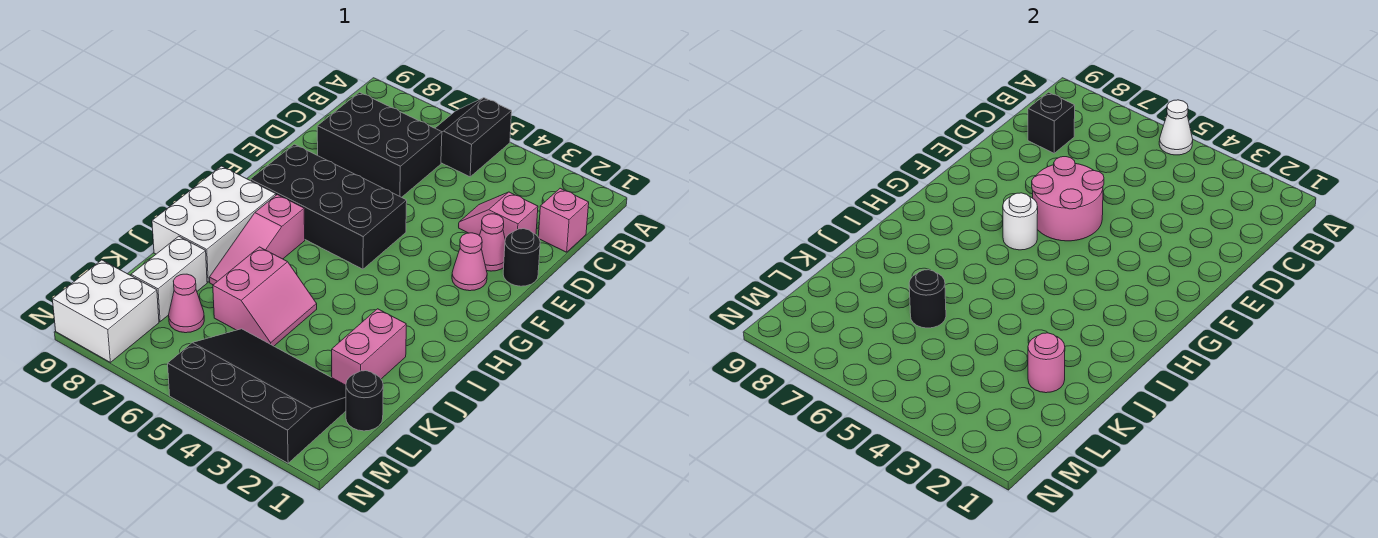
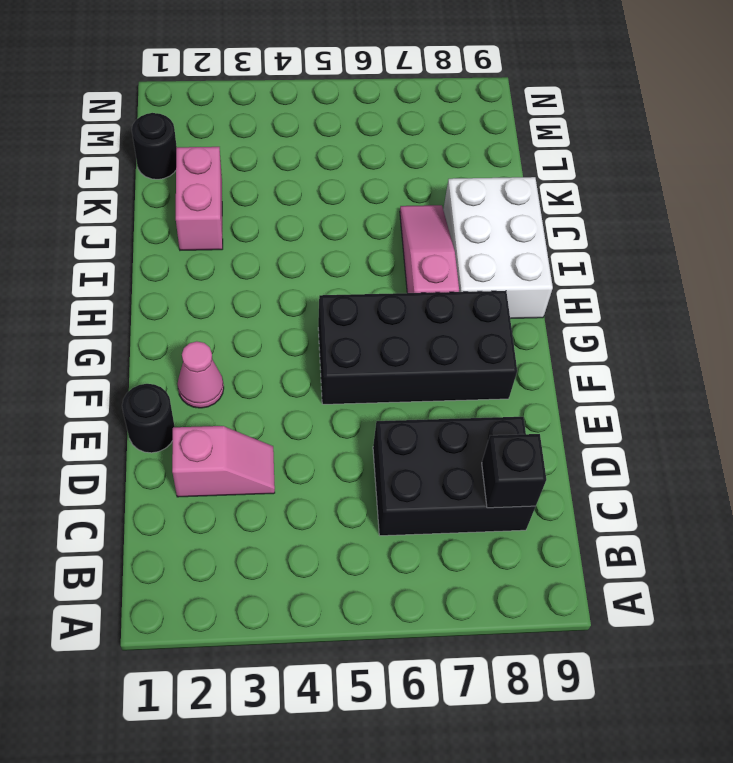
none -> black slope A5:B6 level 1 top 5
none -> pink brick C1 level 1
none -> pink cone E2 level 1

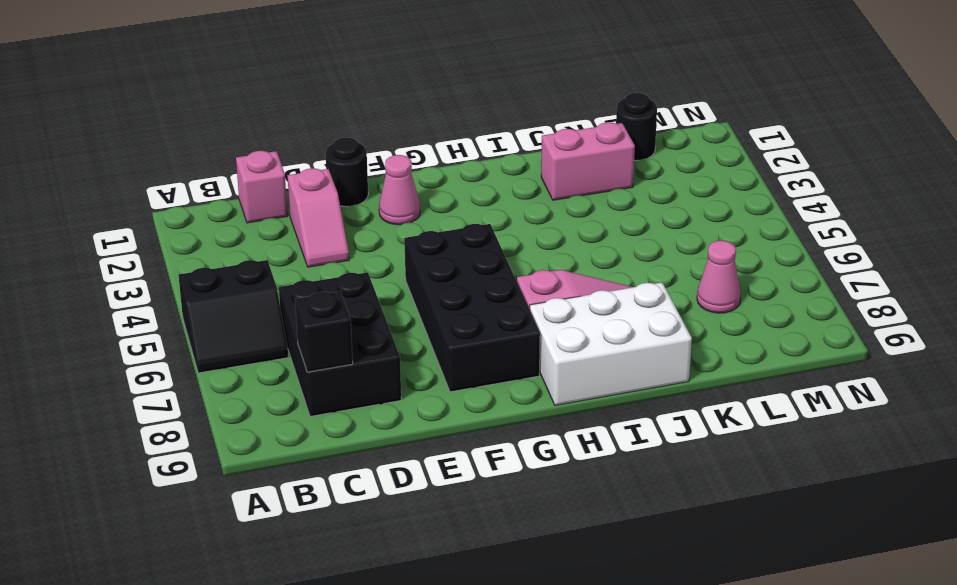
none -> pink cone E2 level 1
none -> pink slope J5:K6 level 1 top 6
none -> white brick K8:L8 level 1

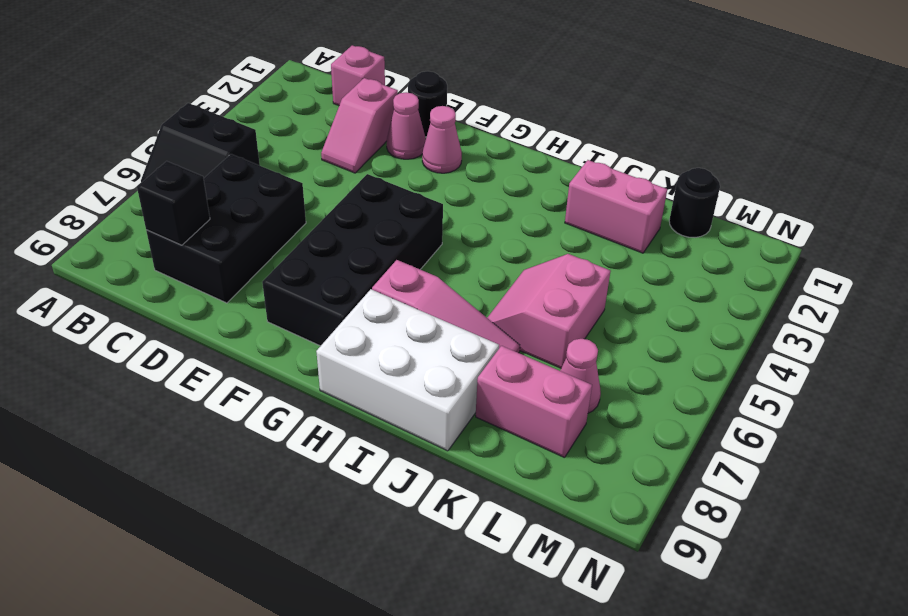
pink slope J5:K6 level 1 top K -> pink slope J5:K6 level 1 top 6
pink brick K8:L8 level 1 -> white brick K8:L8 level 1
none -> black slope L2:N5 level 1 top N
none -> white brick M8:N9 level 1
none -> white cone A5 level 2

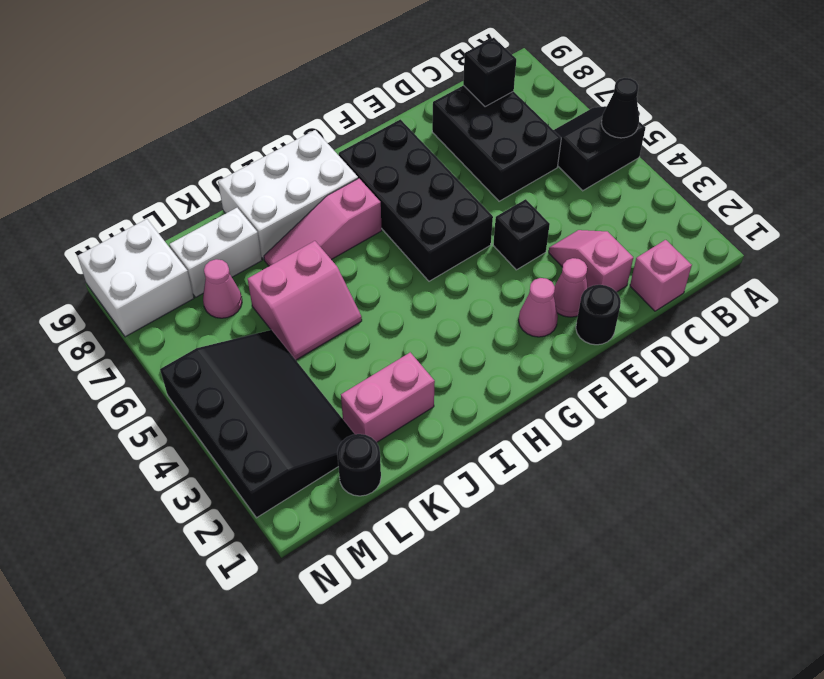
black cone A5 level 2 -> white cone A5 level 2
black brick E4 level 1 -> none
none -> pink round brick E5:F6 level 2
none -> white round brick G6 level 2
none -> pink round brick K2 level 2

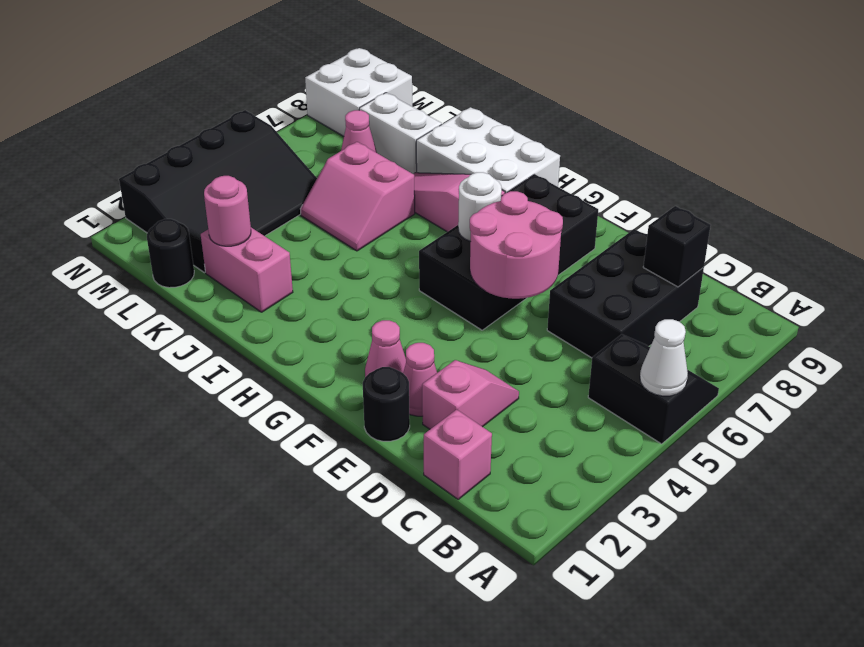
none -> black round brick K6 level 2

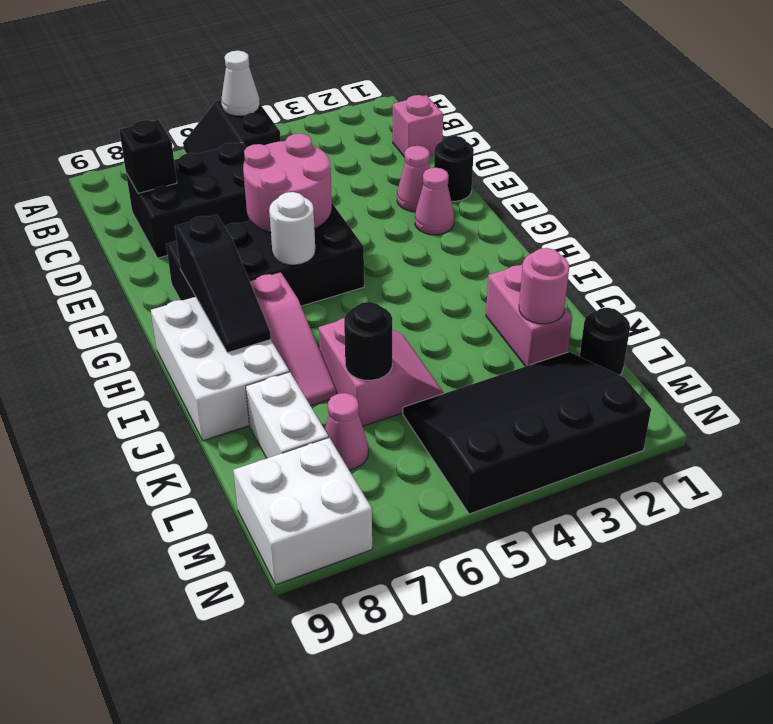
black slope G8:I8 level 2 top G -> none
none -> pink slope D2:D3 level 1 top 2

